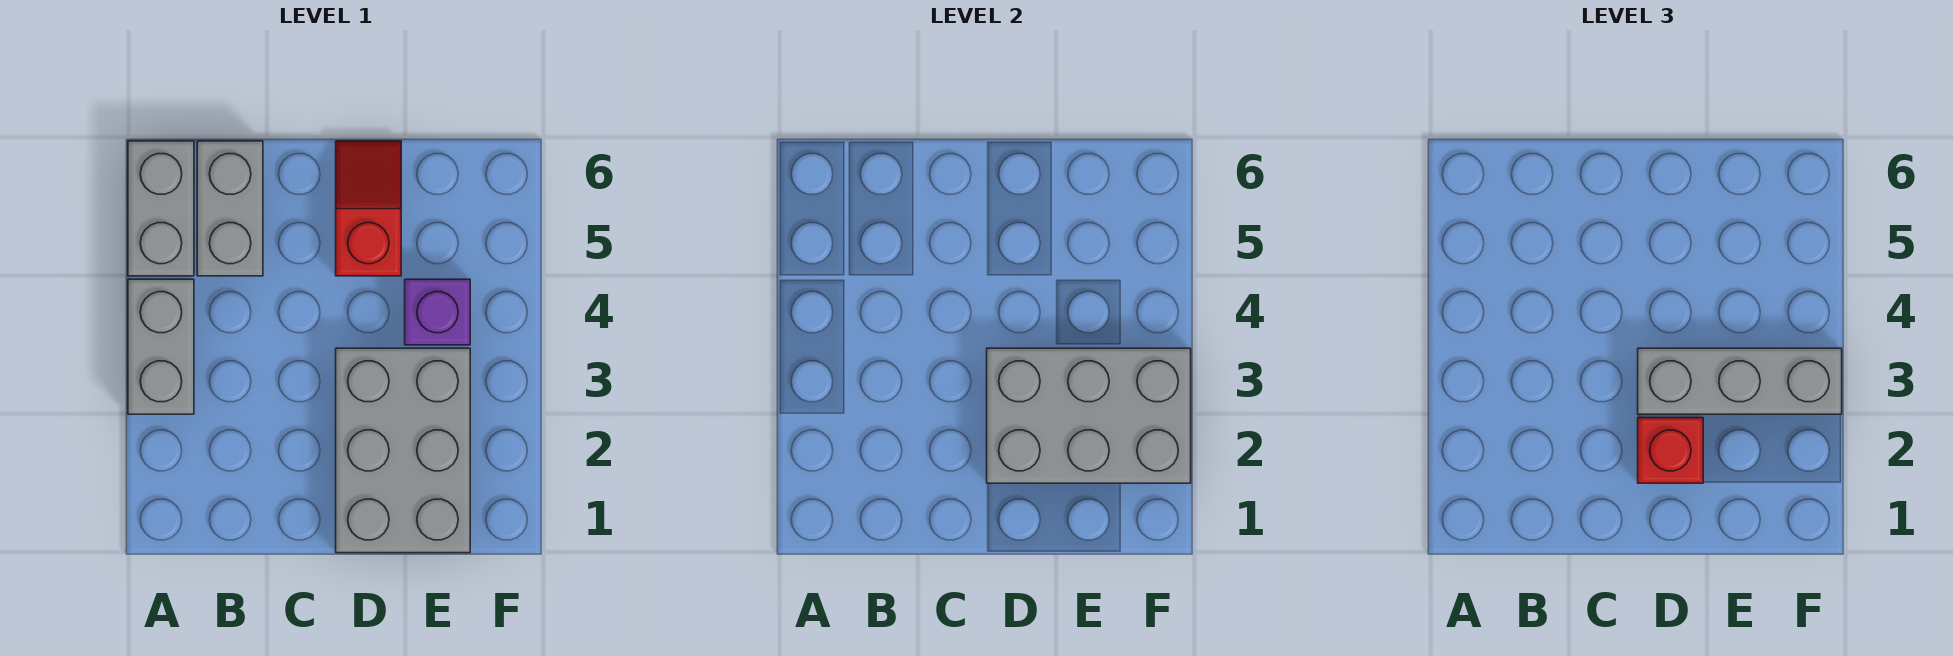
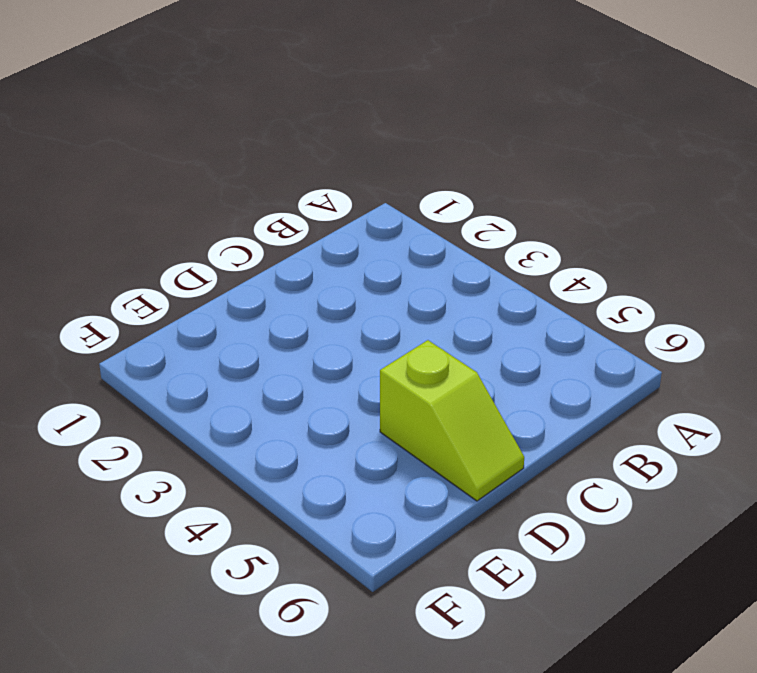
lime slope D5:D6 level 1 top 5 -> red slope D5:D6 level 1 top 5
none -> grey brick A3:A4 level 1
none -> grey brick A5:A6 level 1

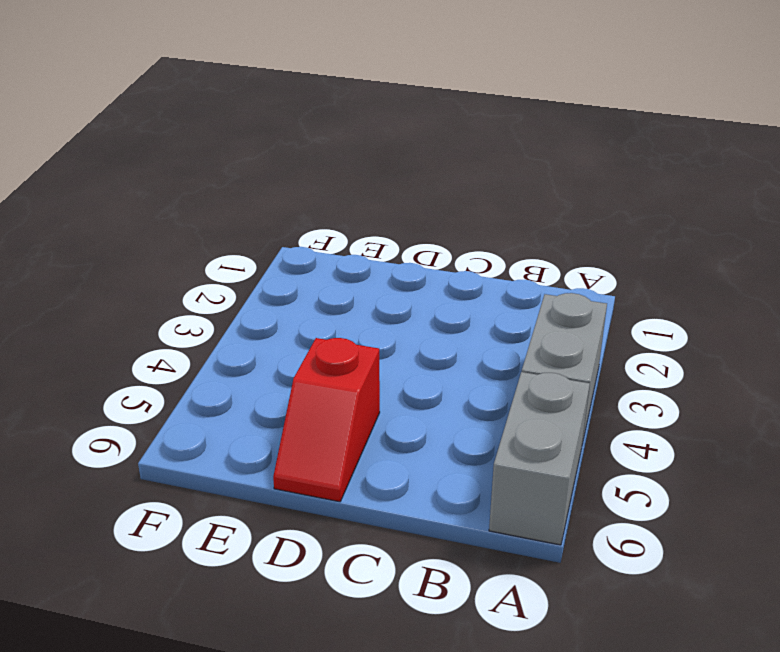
none -> grey brick B5:B6 level 1
none -> grey brick D1:E3 level 1

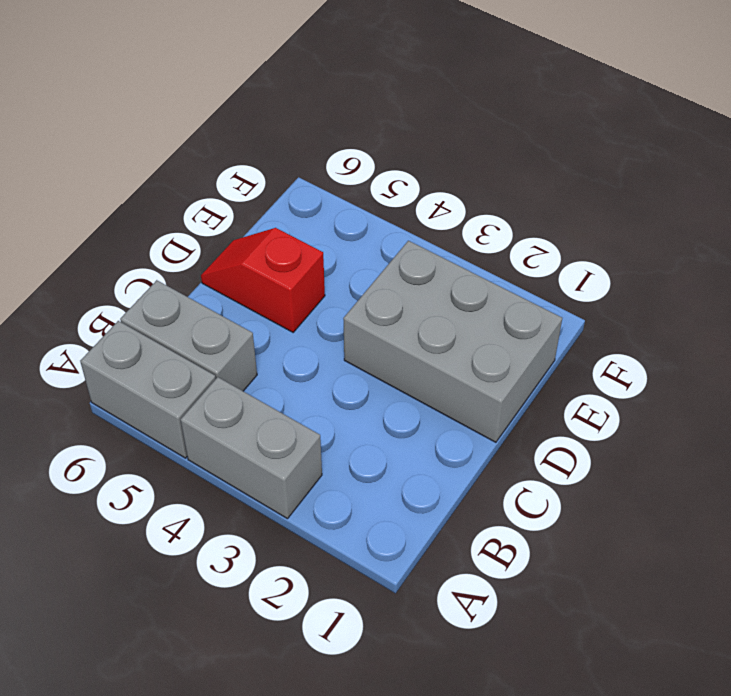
none -> purple brick E4 level 1
none -> grey brick D2:F3 level 2

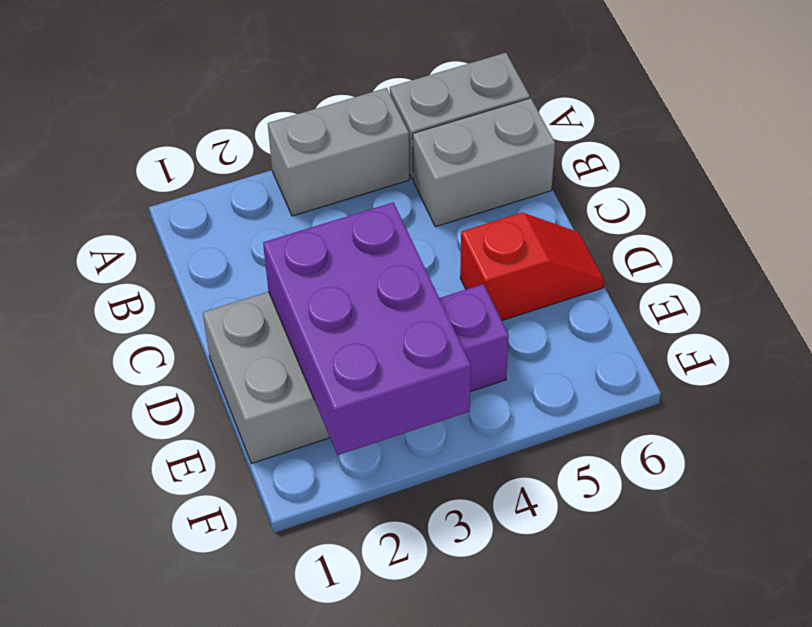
purple brick D2:F3 level 2 -> grey brick D2:F3 level 2
none -> red brick D2 level 3
none -> grey brick D3:F3 level 3

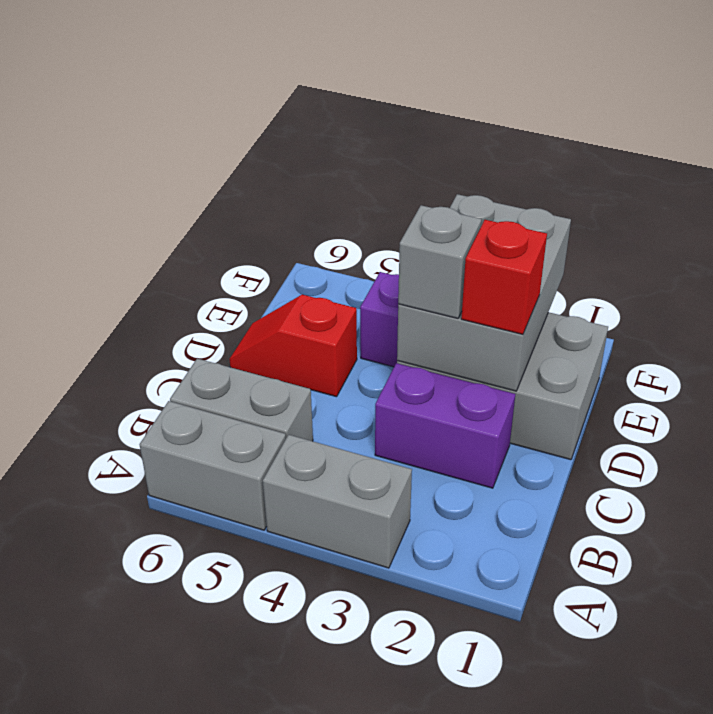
purple brick C2:C3 level 1 -> none
grey brick D3 level 3 -> grey brick D3:F3 level 3

